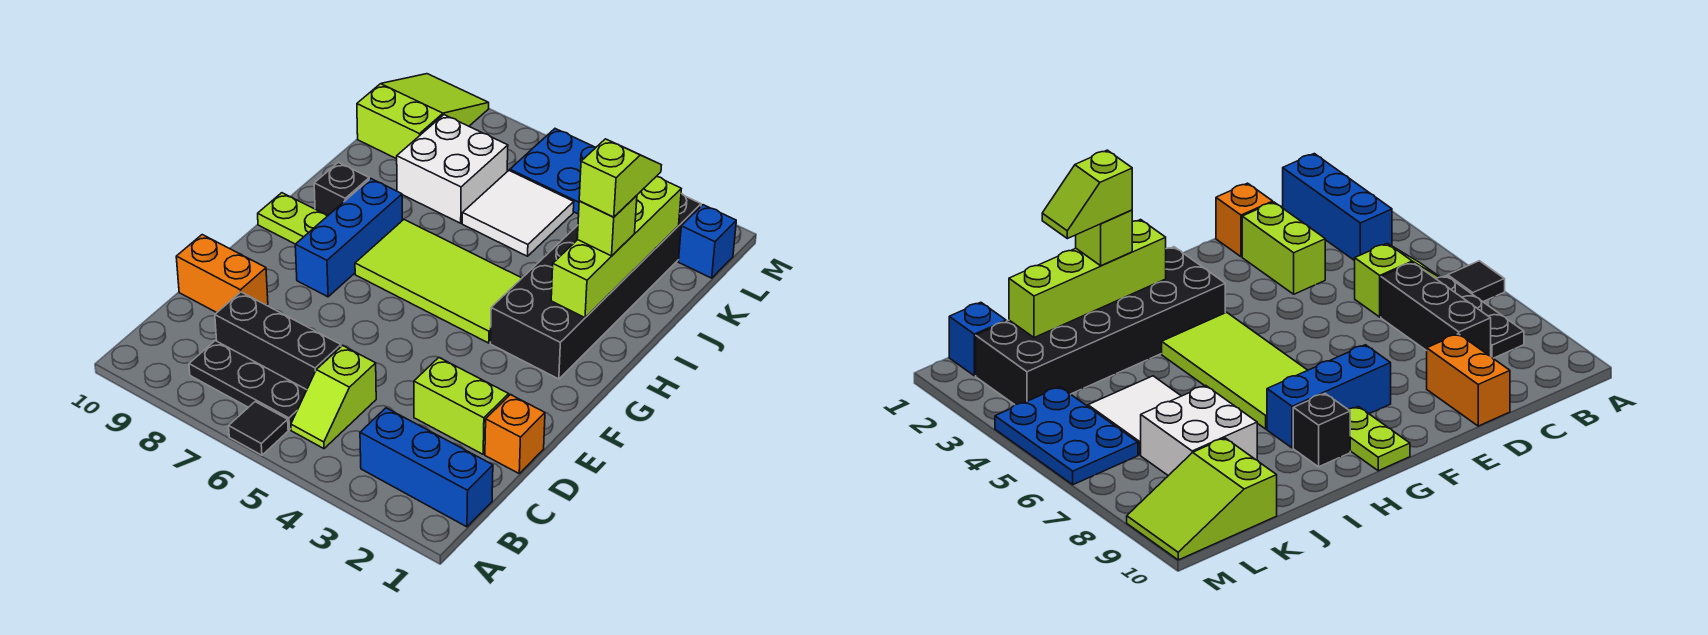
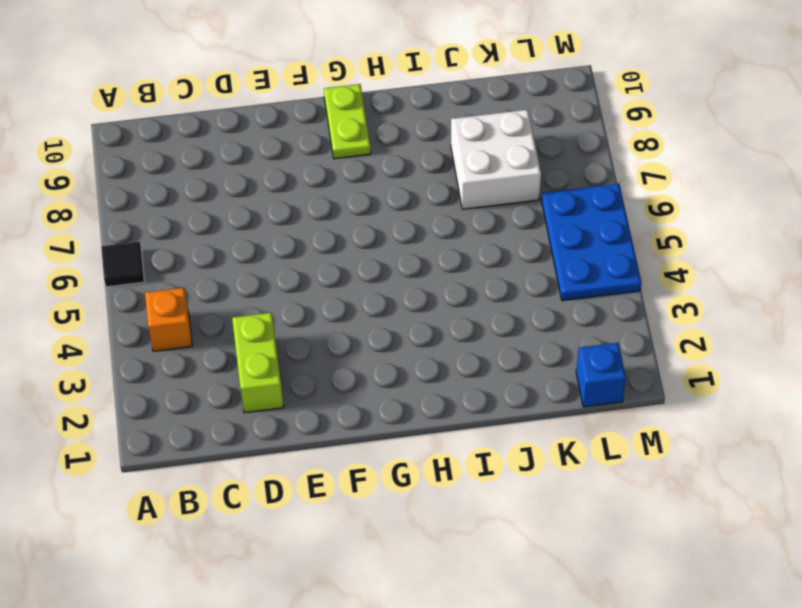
orange brick B4 level 1 -> orange brick D1 level 1
none -> blue brick B1:B3 level 1
none -> lime slope B5:C5 level 1 top C
none -> black plate B6:B8 level 1

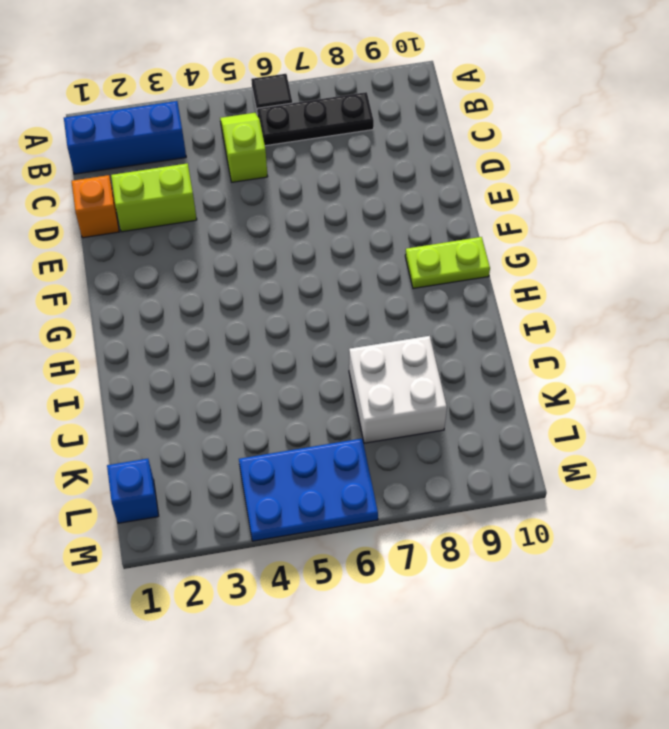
none -> black brick C6:C8 level 1
none -> orange brick D9:D10 level 1
none -> blue brick F8:H8 level 1

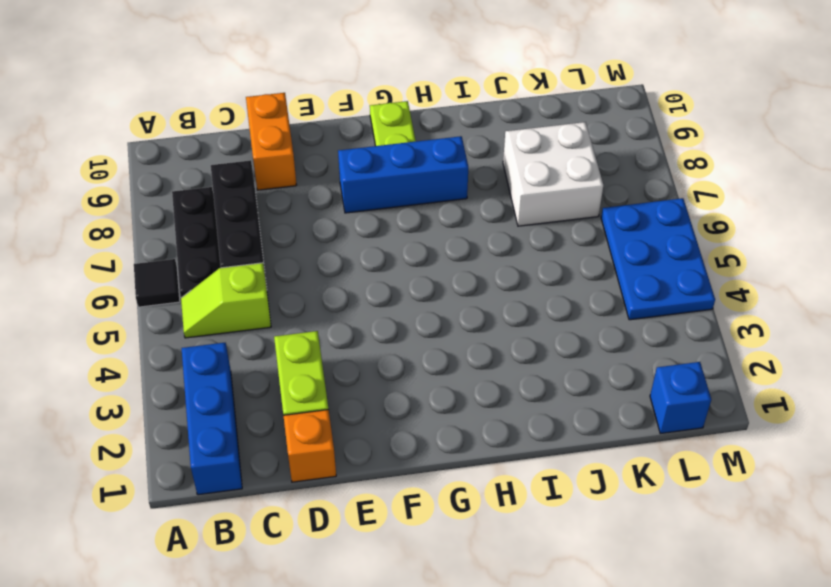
none -> black brick G2:L3 level 1
none -> lime tile G4:H7 level 1
none -> black brick H9 level 1

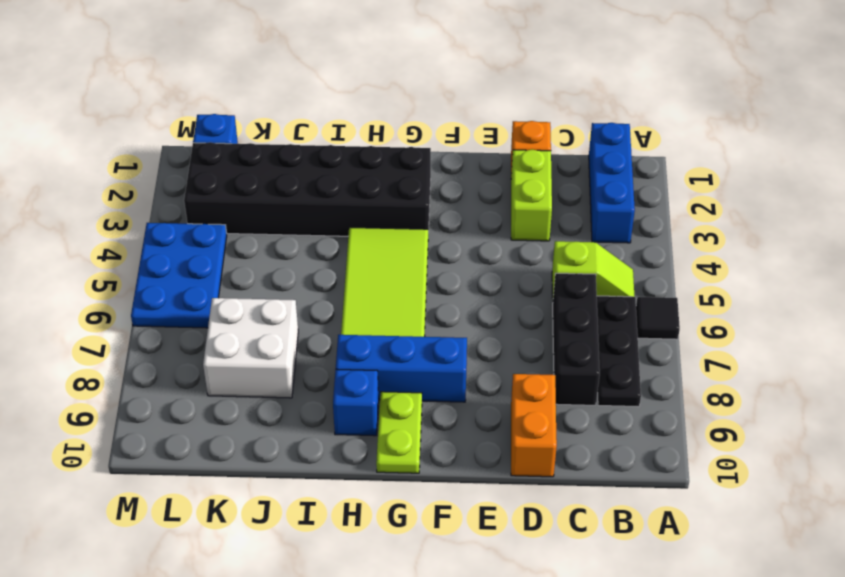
blue brick H9 level 1 -> black brick H9 level 1
none -> white tile J5:K6 level 1
none -> lime slope K9:M10 level 1 top K
none -> lime brick H2:K2 level 2

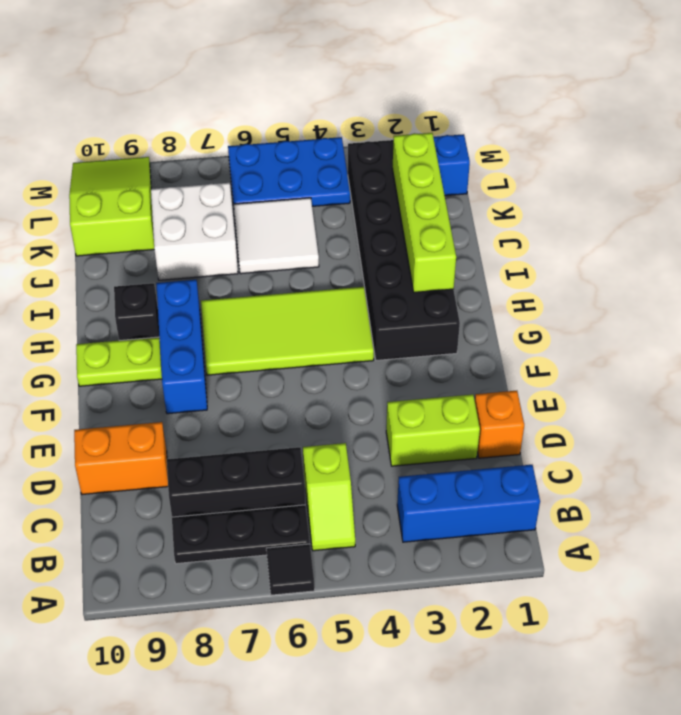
none -> lime brick I2 level 3
none -> lime slope I2:J2 level 4 top I

